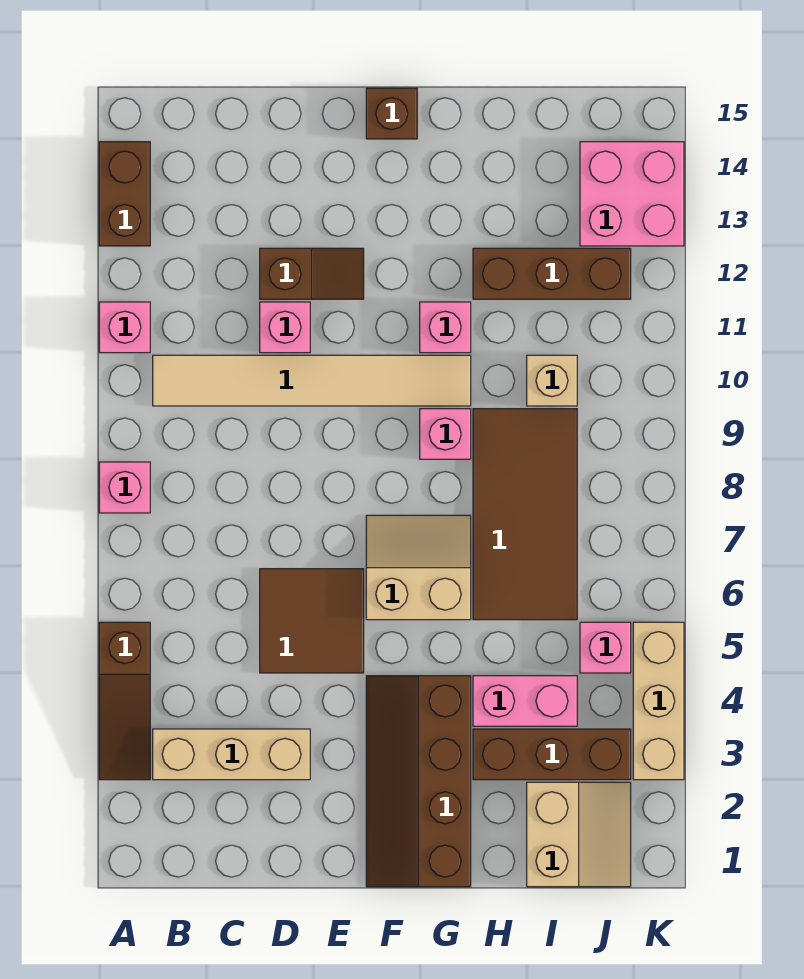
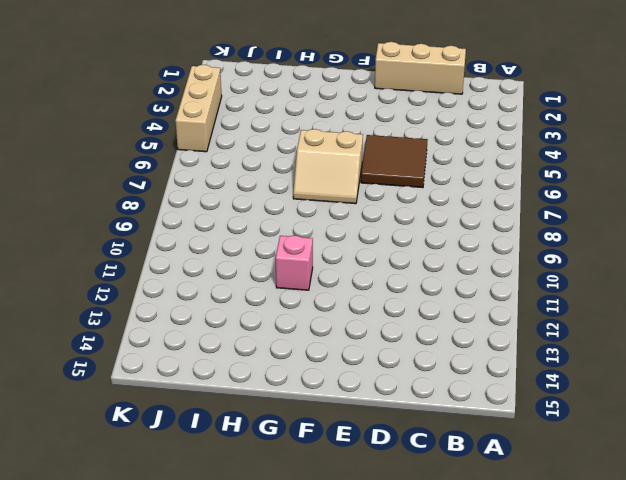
tan brick C1:E1 level 1 -> tan brick B3:D3 level 1
none -> brown slope A3:A5 level 1 top 5
none -> pink brick A8 level 1
none -> pink brick A11 level 1

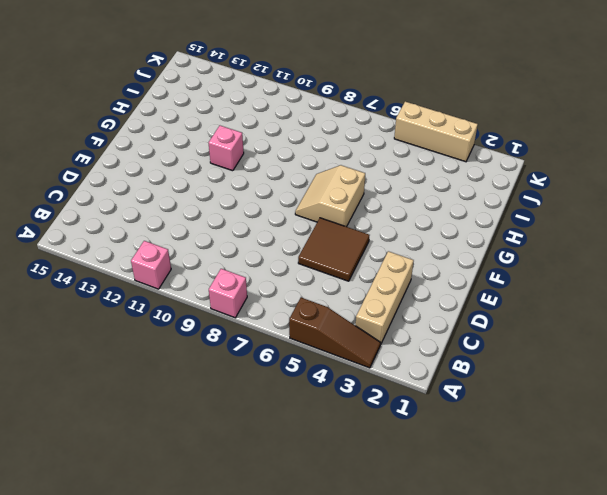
none -> brown brick A13:A14 level 1
none -> tan tile B10:G10 level 1
none -> pink brick D11 level 1

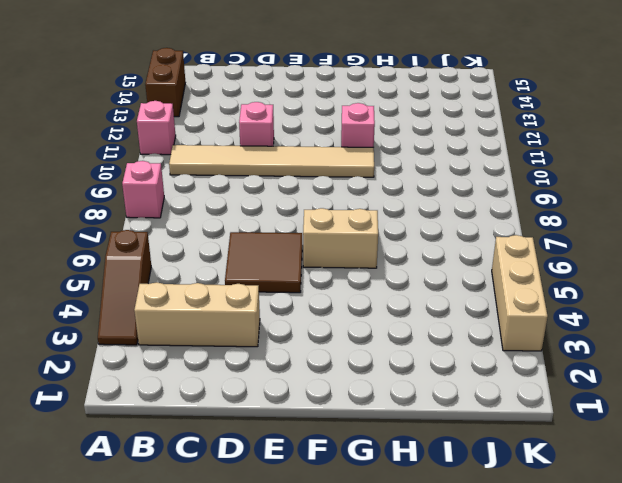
none -> brown slope D12:E12 level 1 top D
none -> brown slope F1:G4 level 1 top G
none -> brown brick F15 level 1

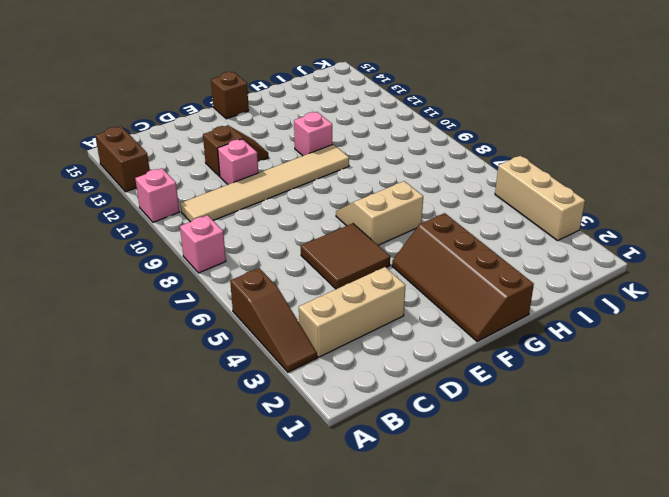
none -> pink brick G9 level 1
none -> brown brick H3:J3 level 1
none -> pink brick H4:I4 level 1

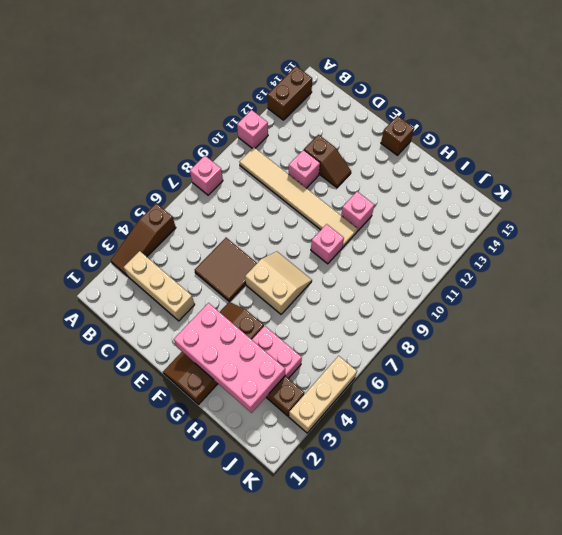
pink brick F2:I3 level 2 -> none
none -> brown tile H6:I9 level 1
none -> brown brick H12:J12 level 1
none -> tan slope I1:J2 level 1 top I

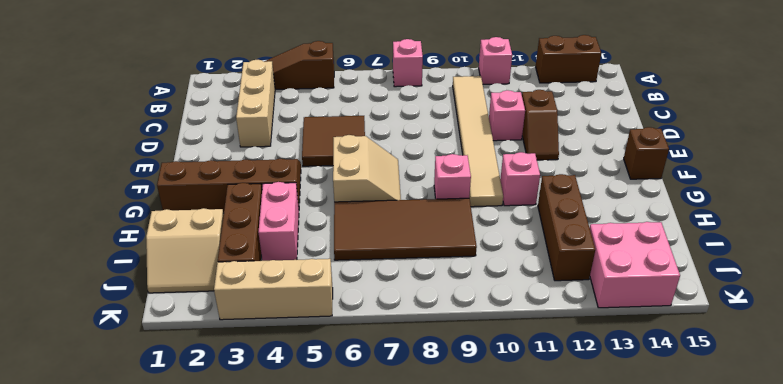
none -> tan brick I10 level 1
none -> pink brick J5 level 1

